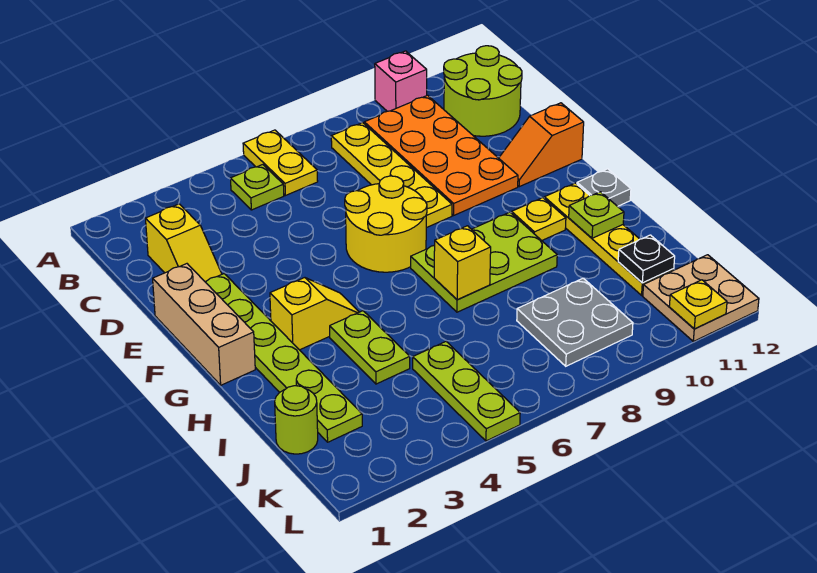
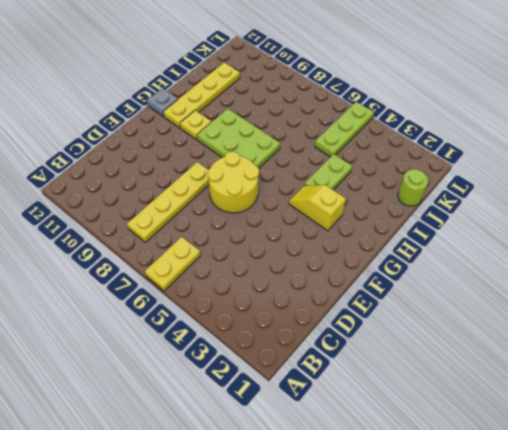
none -> pink brick A10 level 1
none -> lime plate B5 level 1
none -> orange plate B9:E10 level 1

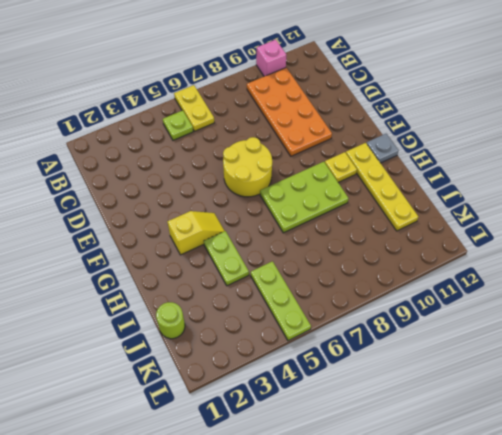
none -> yellow plate B8:E8 level 1
none -> lime round brick B11:C12 level 1
none -> yellow slope C2:D2 level 1 top C

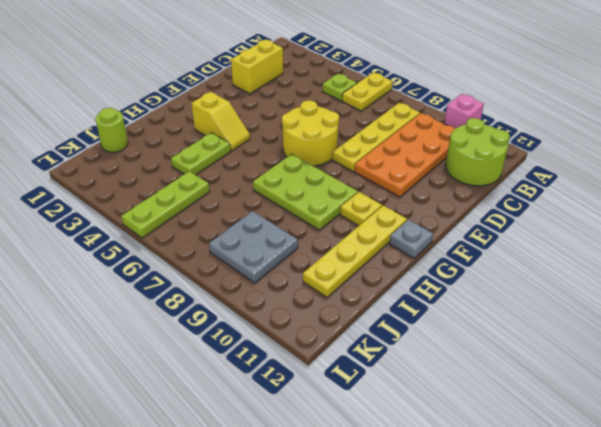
yellow brick C2:D2 level 1 -> yellow slope C2:D2 level 1 top C
none -> tan brick E1:G1 level 1
none -> lime plate E2:J2 level 1
none -> orange slope E11:E12 level 1 top 12

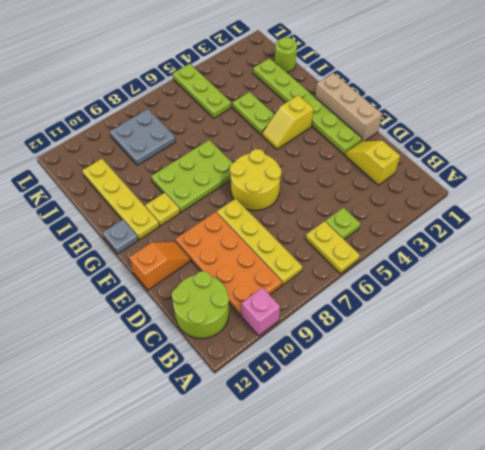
none -> tan plate K11:L12 level 1
none -> yellow brick H7 level 2
none -> lime plate H11 level 2

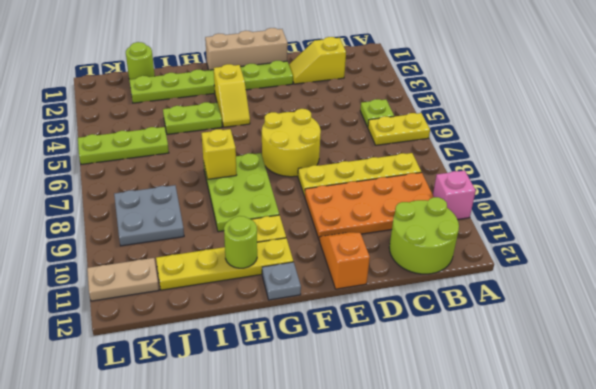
lime round brick H11 level 2 -> lime plate H11 level 2
tan plate K11:L11 level 1 -> tan plate K11:L12 level 1
none -> black plate J11 level 2
none -> yellow plate L11 level 2

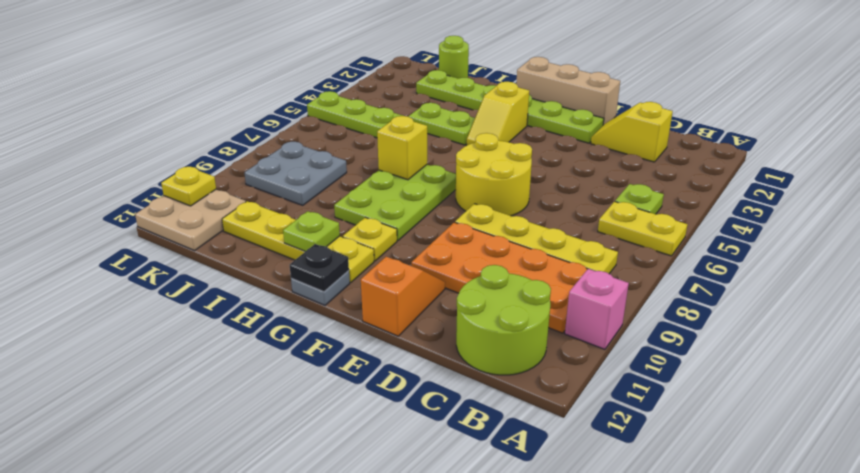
black plate G12 level 2 -> black plate J11 level 2

